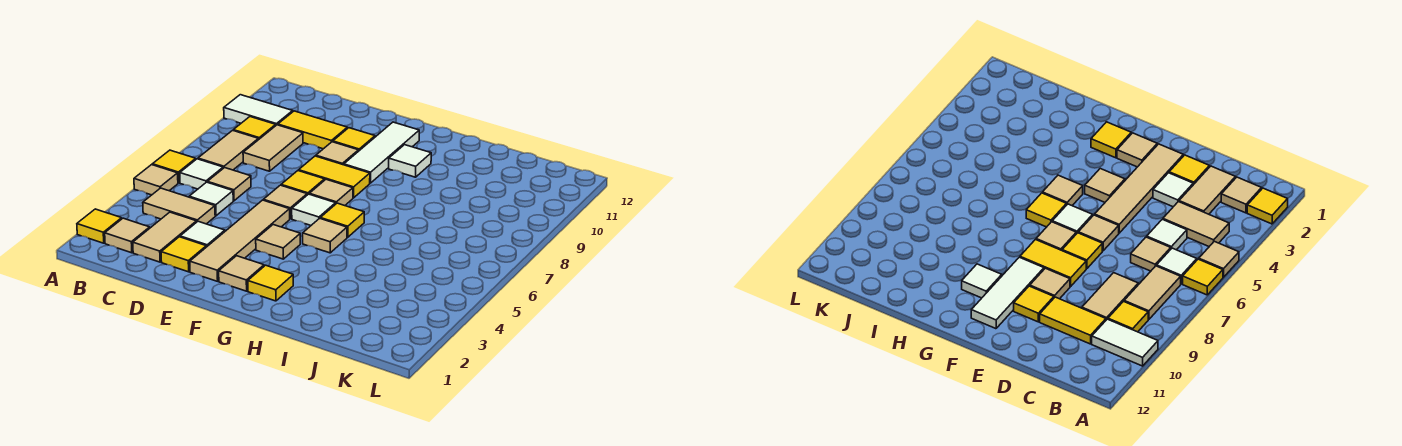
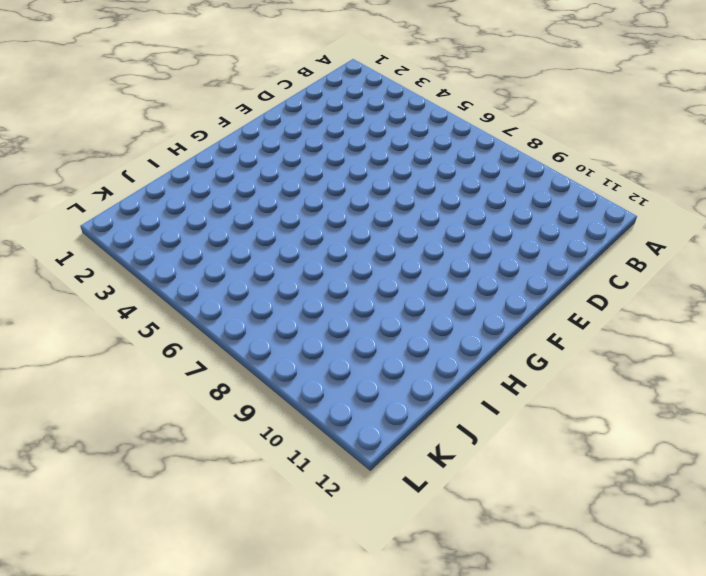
none -> yellow tile A2 level 1
none -> tan tile A5 level 1
none -> yellow tile A6 level 1
none -> white tile A10:B10 level 1

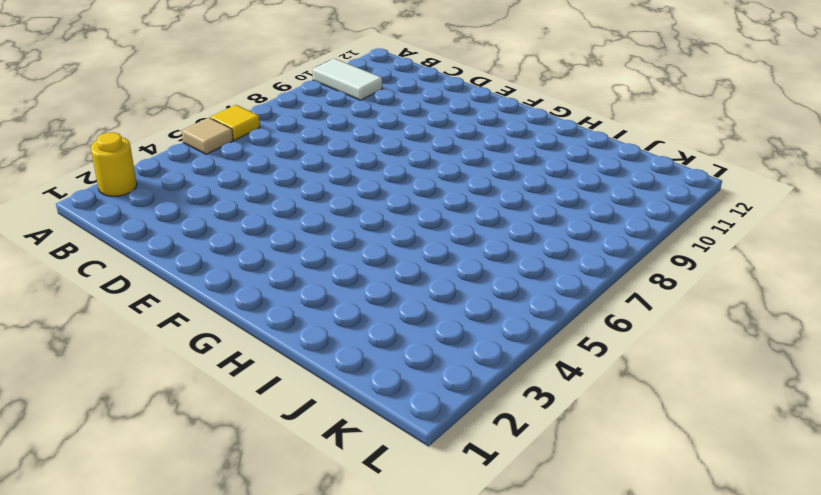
yellow round brick A2 level 1 -> yellow tile A2 level 1
none -> tan tile B2 level 1
none -> tan tile B4:C4 level 1
none -> white tile B6 level 1
none -> tan tile B7:B8 level 1

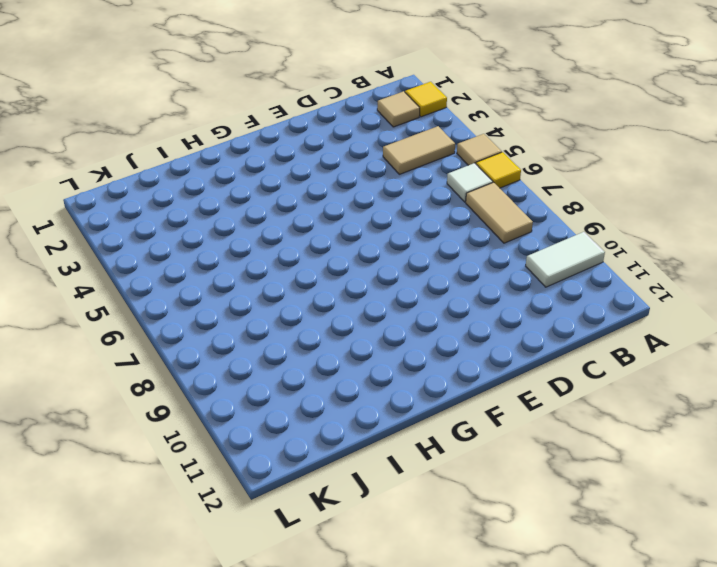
none -> yellow tile B9 level 1
none -> tan tile C2:C3 level 1
none -> white tile C5 level 1
none -> tan tile C6 level 1

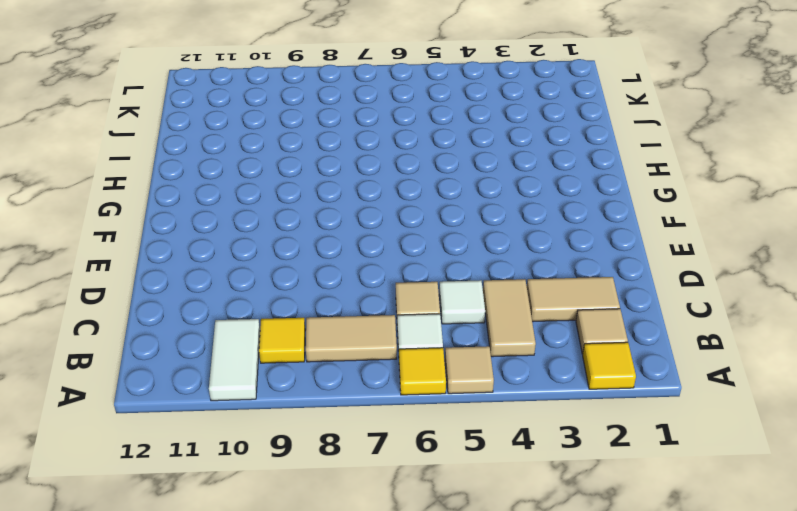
none -> tan tile C8:C9 level 1
none -> yellow tile C10:D10 level 1
none -> yellow tile D2 level 1
none -> white tile D3 level 1

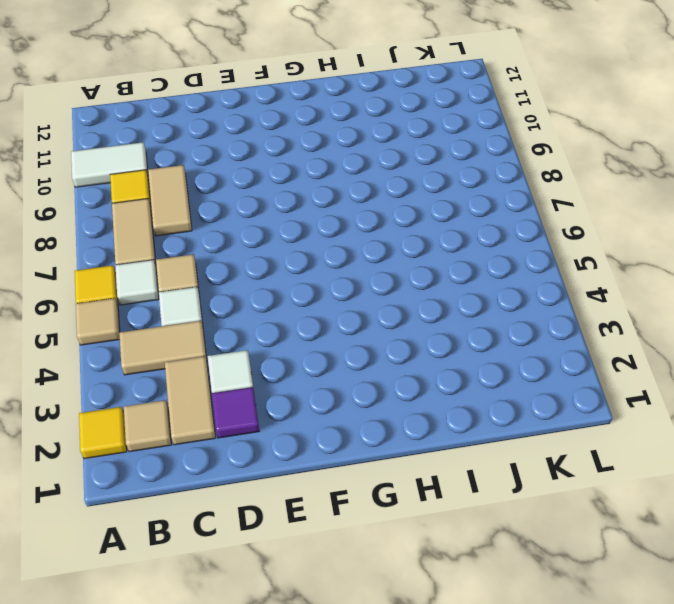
purple tile D2 level 1 -> yellow tile D2 level 1
none -> yellow tile C10:D10 level 1
none -> tan tile E2:E5 level 1
none -> tan tile E6 level 1
none -> yellow tile E7 level 1

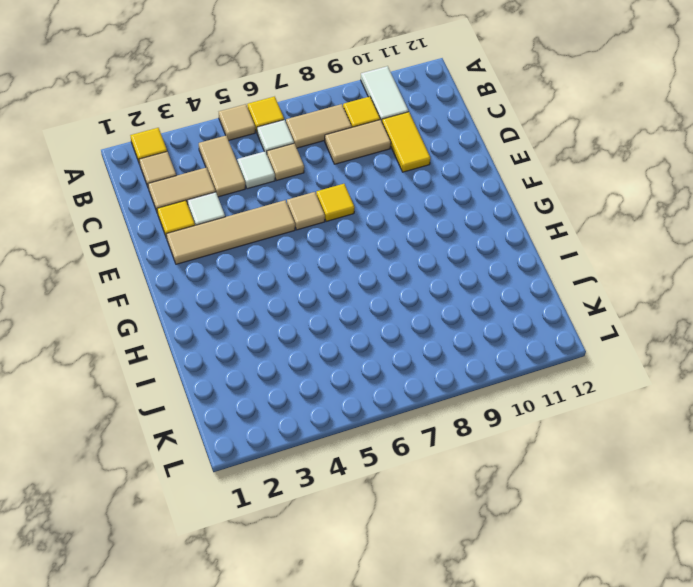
none -> yellow tile E8:F8 level 1
none -> tan tile E9 level 1
none -> yellow tile E10 level 1
none -> tan tile F2 level 1

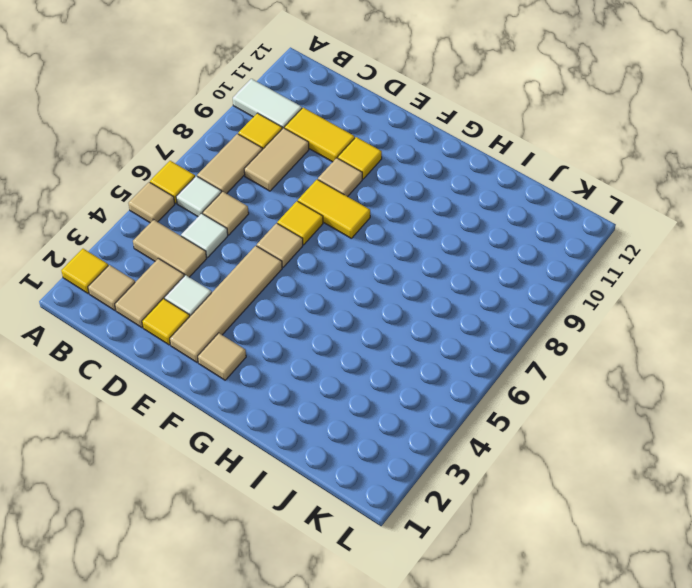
none -> tan tile F4 level 1
none -> white tile F6 level 1
none -> tan tile F7 level 1
none -> white tile F9:F11 level 1

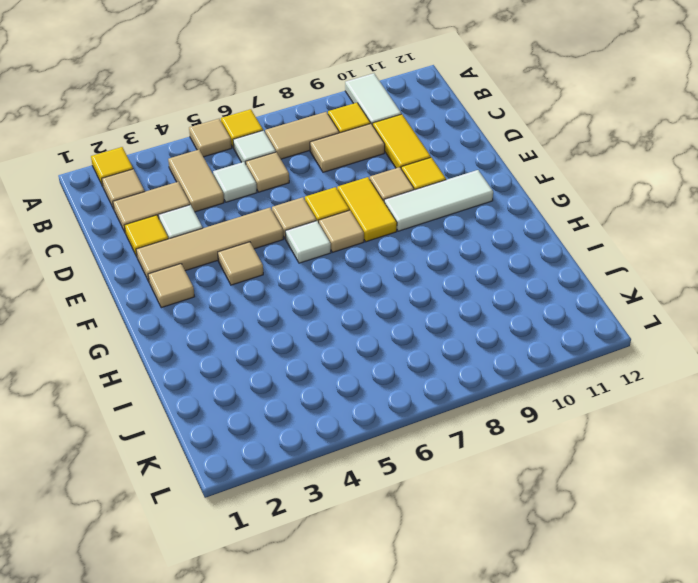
none -> yellow tile G2 level 1
none -> tan tile G5 level 1
none -> yellow tile G6 level 1
none -> white tile G10 level 1

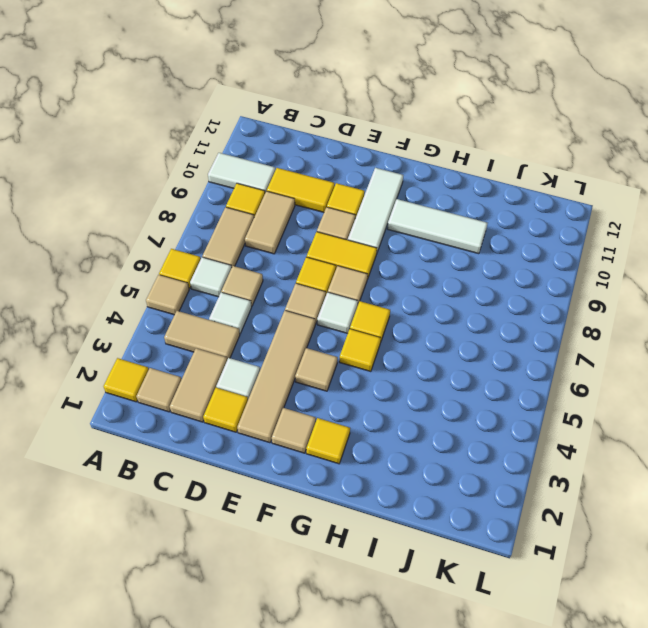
yellow tile G5 level 1 -> tan tile G5 level 1
white tile G10:I10 level 1 -> white tile G10 level 1

